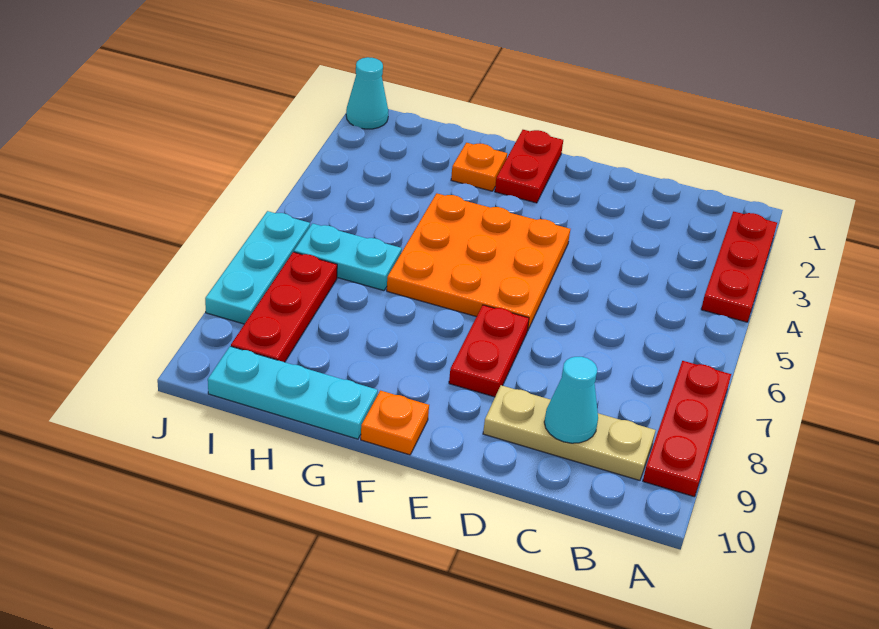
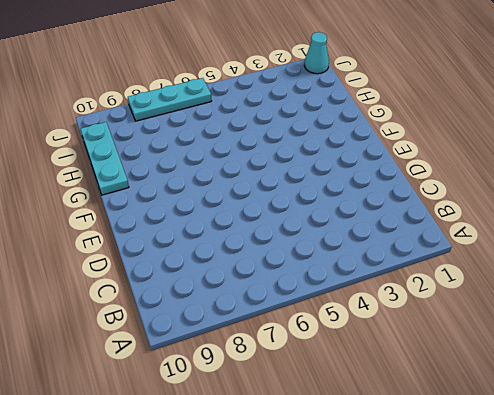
none -> red plate A2:A4 level 1
none -> red plate A7:A9 level 1
none -> tan plate B9:D9 level 1

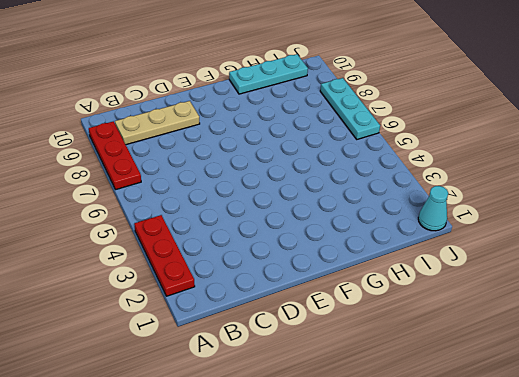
none -> orange plate E4:G6 level 1
none -> red plate E7:E8 level 1
none -> red plate F1:F2 level 1

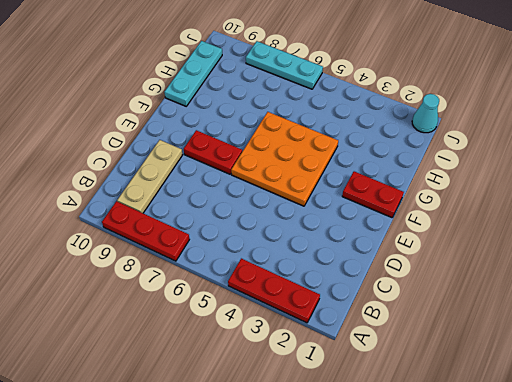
none -> orange plate F10 level 1
none -> orange plate G2 level 1
none -> cyan plate H6:I6 level 1

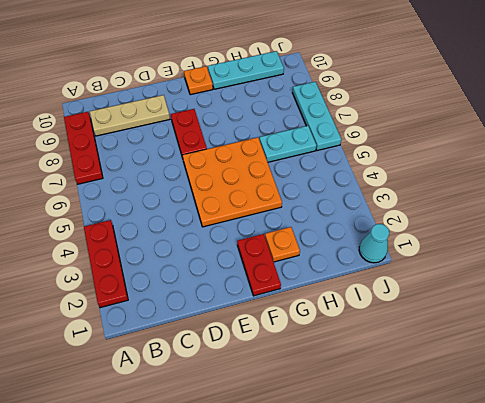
none -> red plate I7:I9 level 1
none -> cyan cone C9 level 2

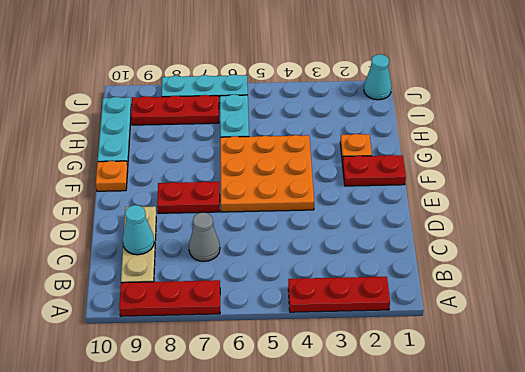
grey cone C7 level 1 -> none

